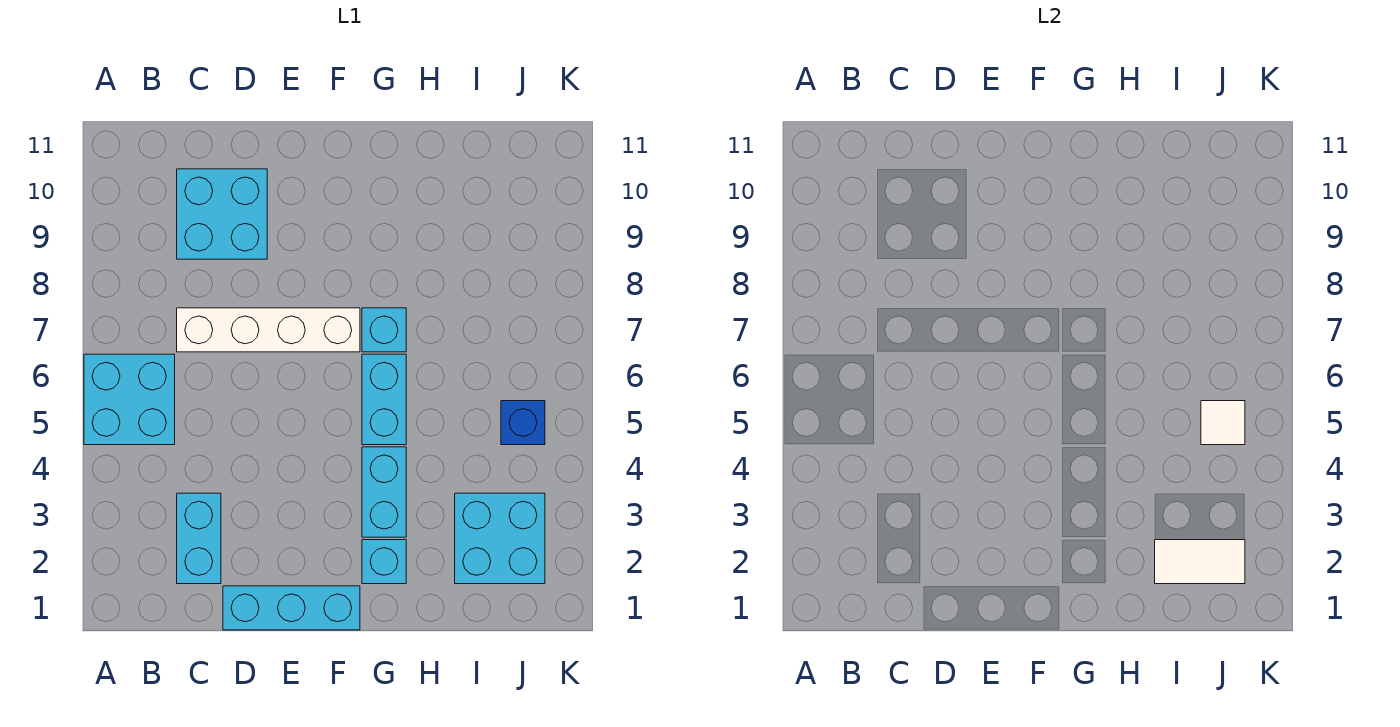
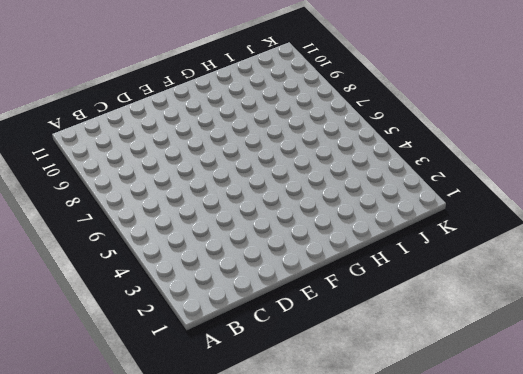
none -> cyan brick A5:B6 level 1
none -> cyan brick C2:C3 level 1
none -> white brick C7:F7 level 1

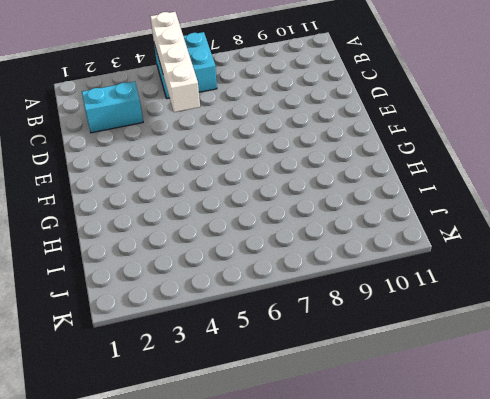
white brick A5:D5 level 2 -> white brick C7:F7 level 1
none -> cyan brick C9:D10 level 1
none -> cyan brick D1:F1 level 1
none -> cyan brick G2 level 1

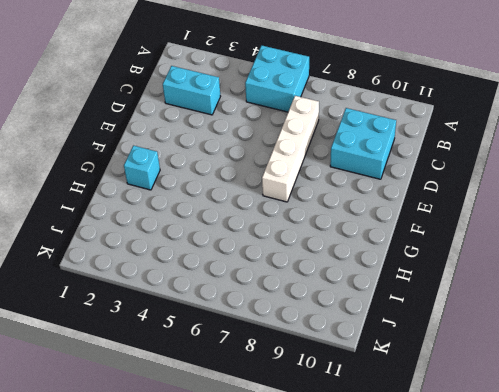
none -> cyan brick D1:F1 level 1
none -> cyan brick G3:G4 level 1
none -> cyan brick G5:G6 level 1

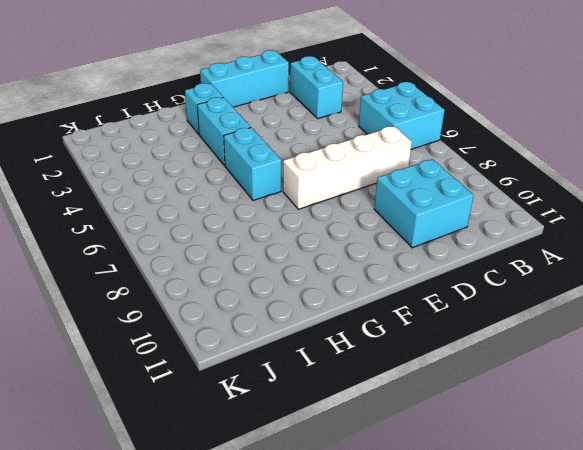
none -> cyan brick G7 level 1
none -> cyan brick I2:J3 level 1
none -> blue brick J5 level 1

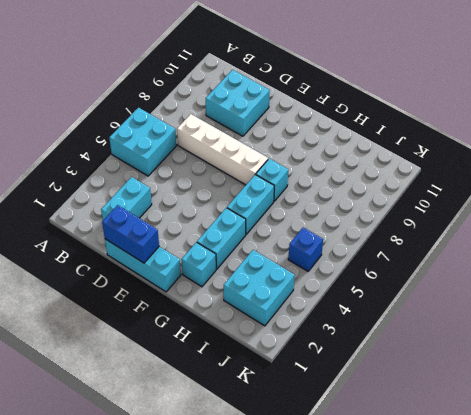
blue brick D1:E1 level 2 -> none
none -> white tile I2:J2 level 2
none -> white tile J5 level 2

